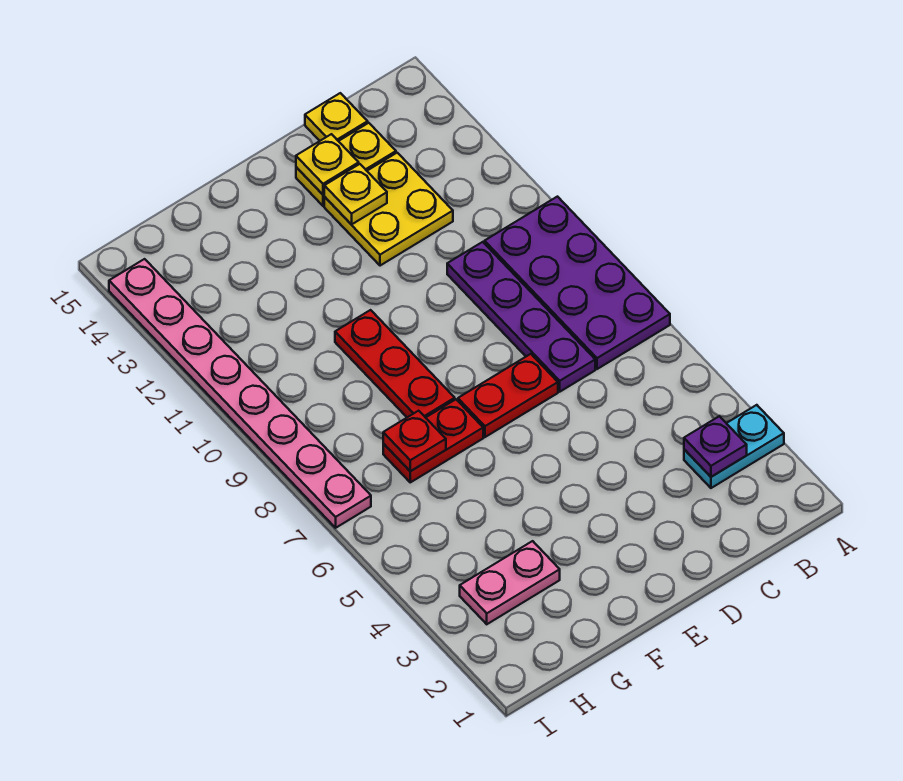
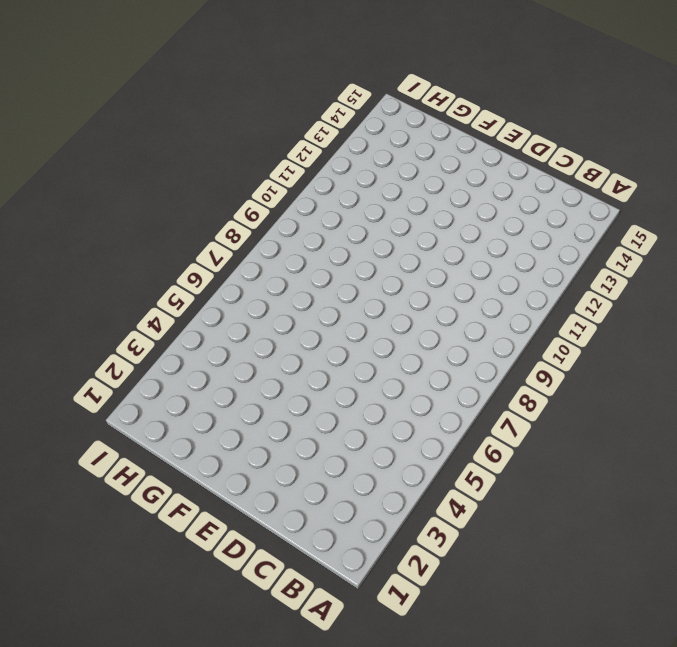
none -> cyan plate A3:B3 level 1
none -> purple plate A7:B10 level 1
none -> purple plate C7:C10 level 1

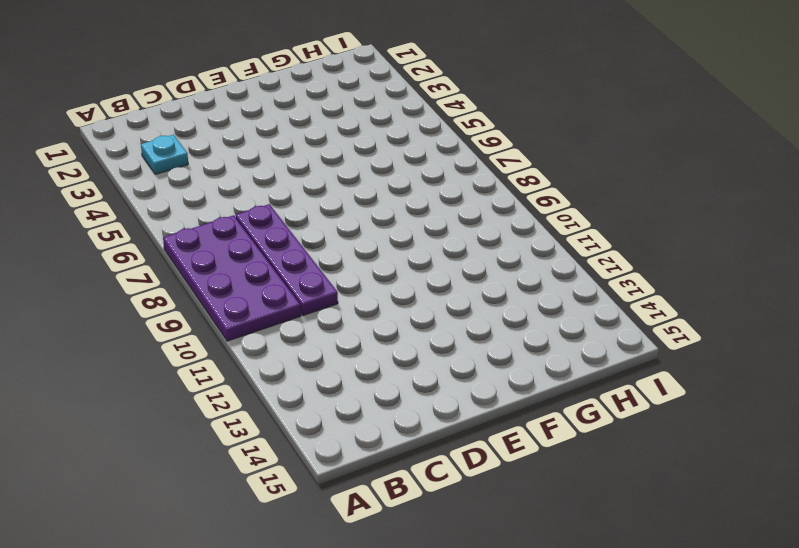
cyan plate B3 level 1 -> cyan plate A3:B3 level 1
none -> yellow plate C12:D13 level 1
none -> yellow plate C14:D14 level 1
none -> yellow plate C15 level 1

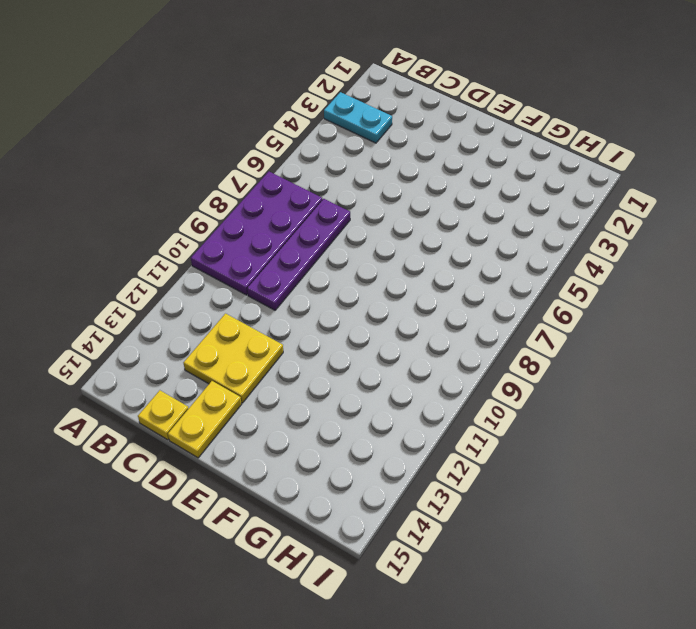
yellow plate D14:D15 level 1 -> yellow plate C14:D14 level 1
none -> red plate D7:E7 level 1
none -> red plate F7:G7 level 1
none -> red plate F8:F10 level 1

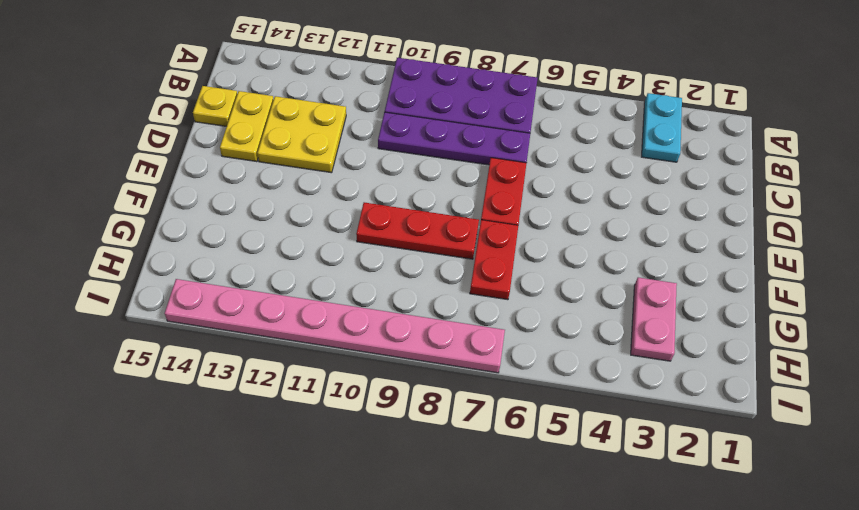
none -> purple plate B3 level 2
none -> yellow plate D13 level 2
none -> yellow plate D14 level 2

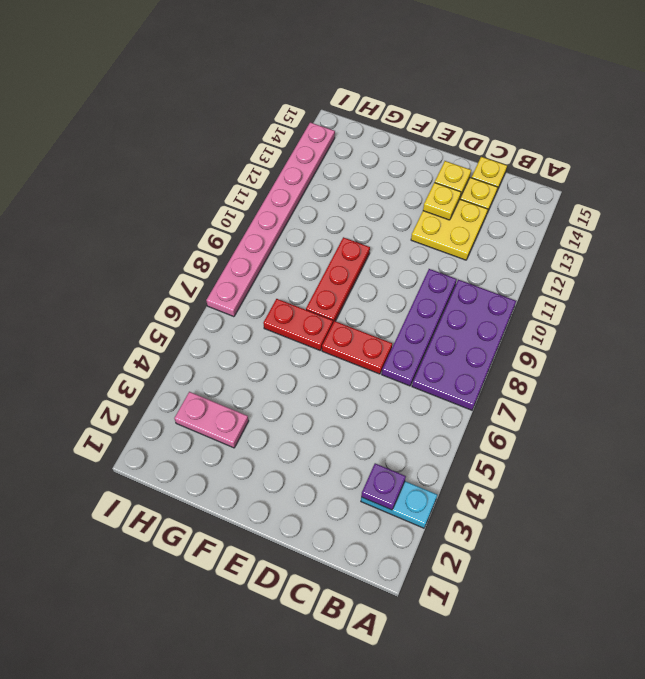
none -> red plate G7 level 2

